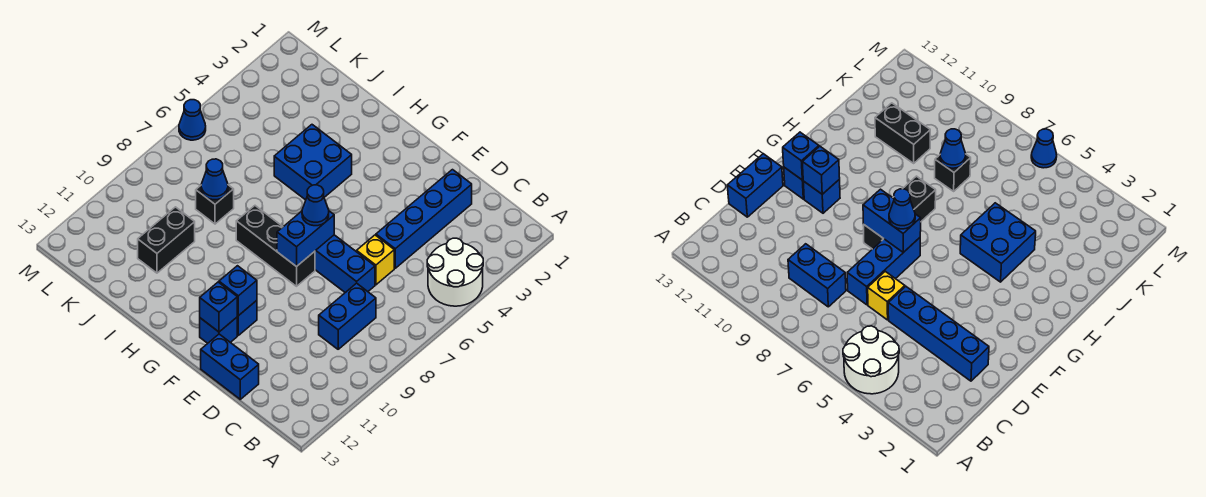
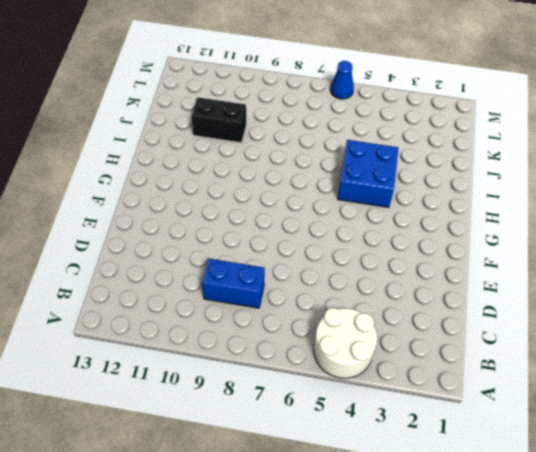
none -> blue brick D2:D5 level 1
none -> yellow brick D6 level 1
none -> blue brick D7:F7 level 1

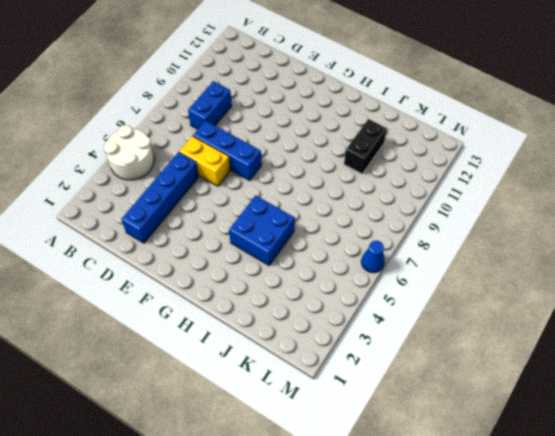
yellow brick D6:E6 level 1 -> yellow brick D6 level 1
none -> blue brick D13:E13 level 1
none -> black brick F8:H8 level 1
none -> blue brick F11 level 1

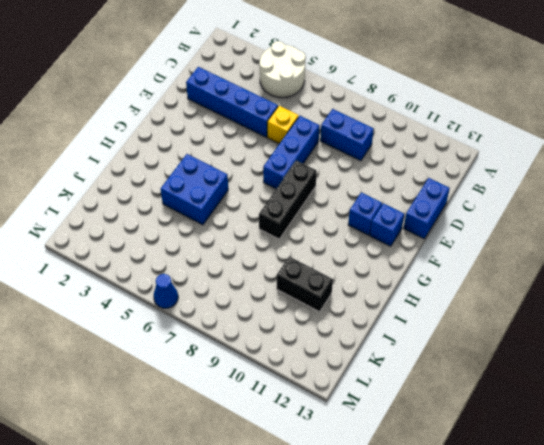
none -> black brick J8 level 1
none -> blue brick F7:F8 level 2
none -> blue brick F11 level 2

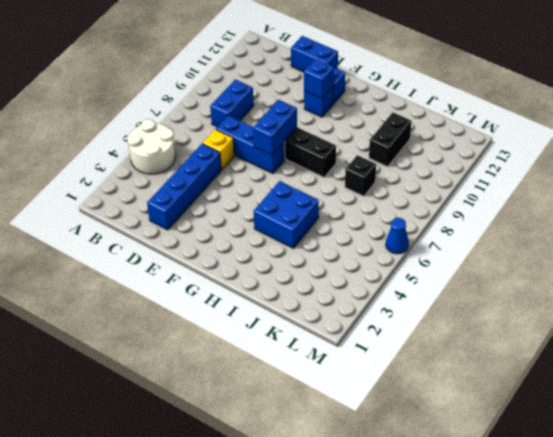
none -> blue brick F12 level 2
none -> blue cone J8 level 2
none -> blue cone F7 level 3

